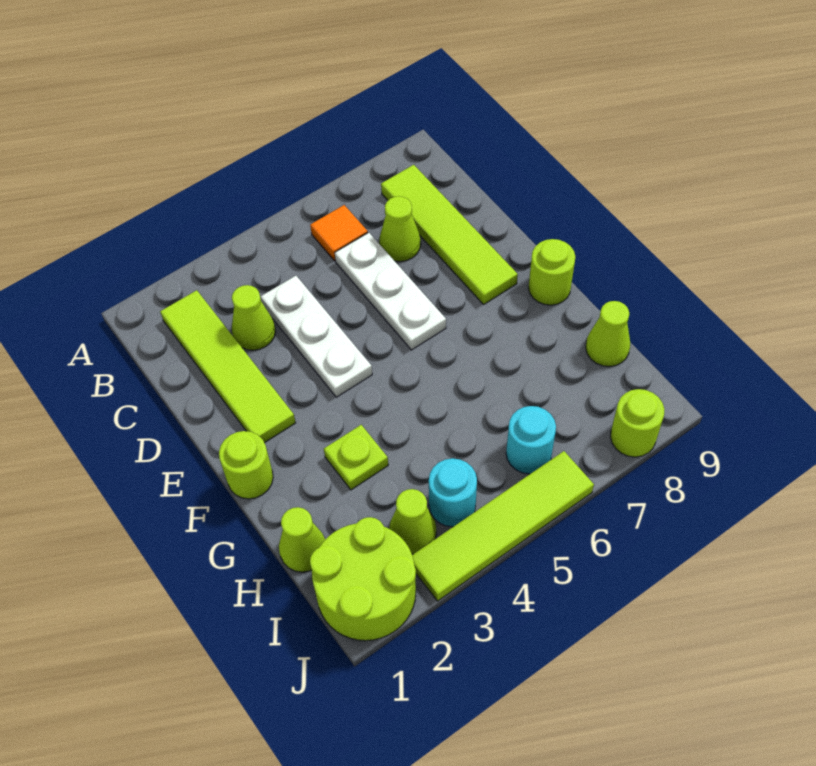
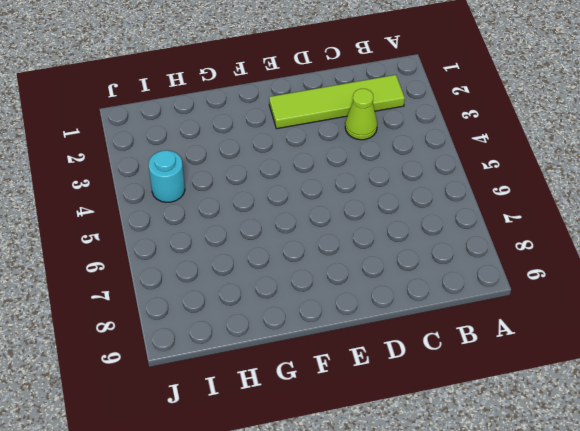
none -> orange tile B6 level 1
none -> lime tile B8:E8 level 1
none -> white plate C4:E4 level 1

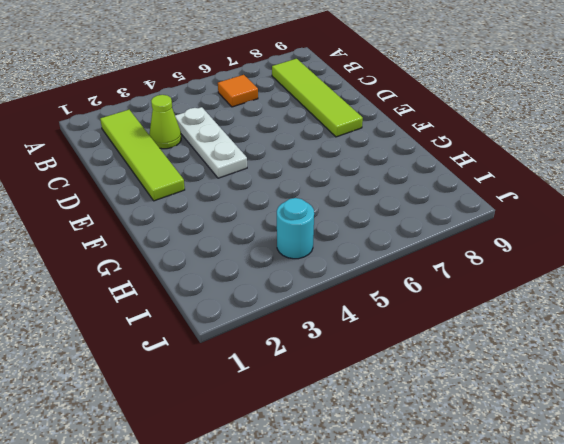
none -> white plate C6:E6 level 1
none -> lime cone C7 level 1
none -> lime round brick F1 level 1

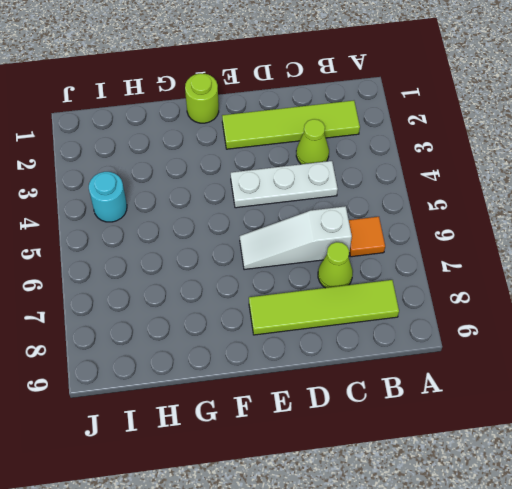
white slope C6:E6 level 1 top C -> white plate C6:E6 level 1
none -> lime round brick F9 level 1
none -> lime plate G3 level 1
none -> lime cone H1 level 1

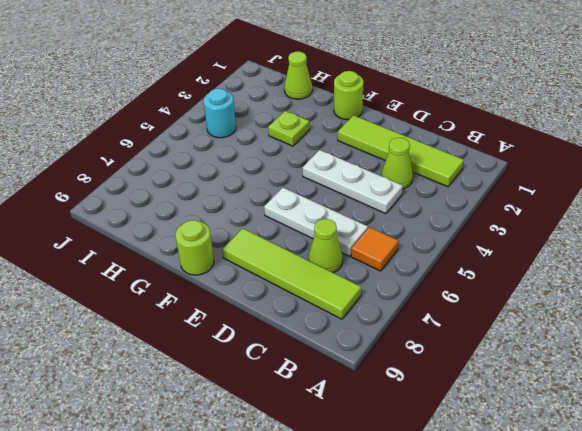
none -> lime cone H9 level 1
none -> lime round brick I1:J2 level 1
none -> lime cone I3 level 1

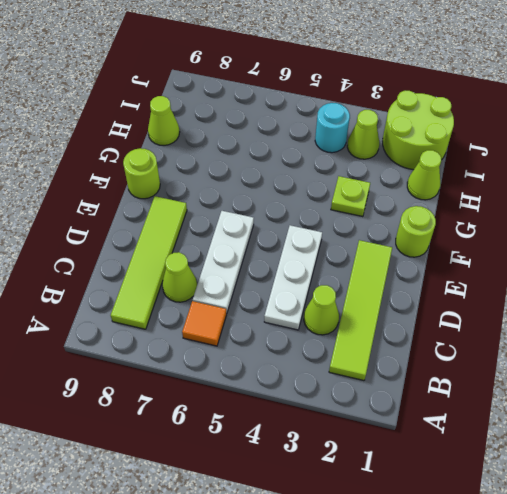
none -> cyan round brick I6 level 1
none -> lime tile J3:J6 level 1
none -> lime round brick J8 level 1

